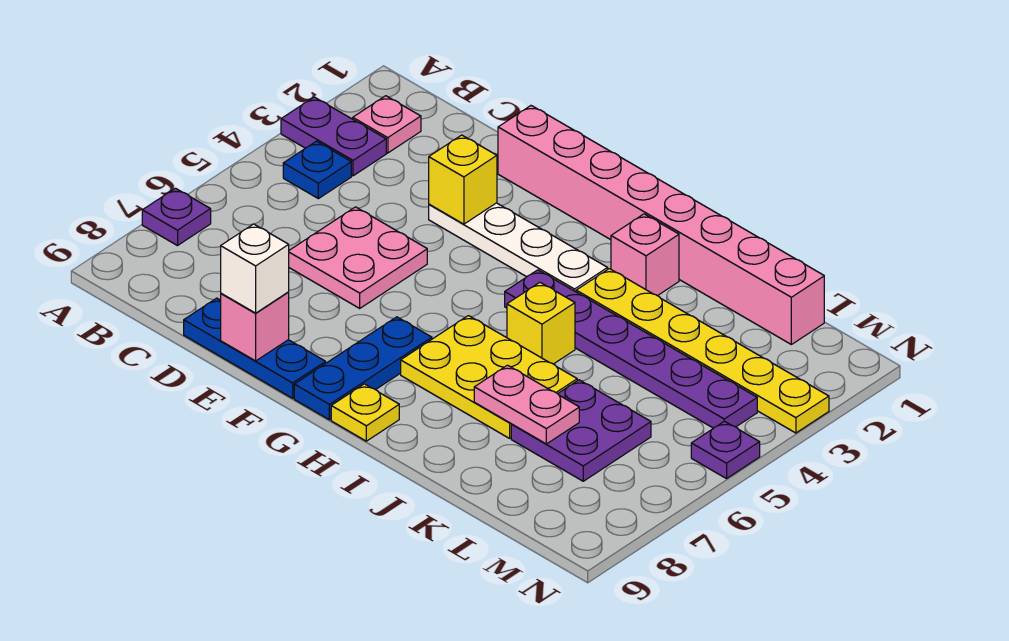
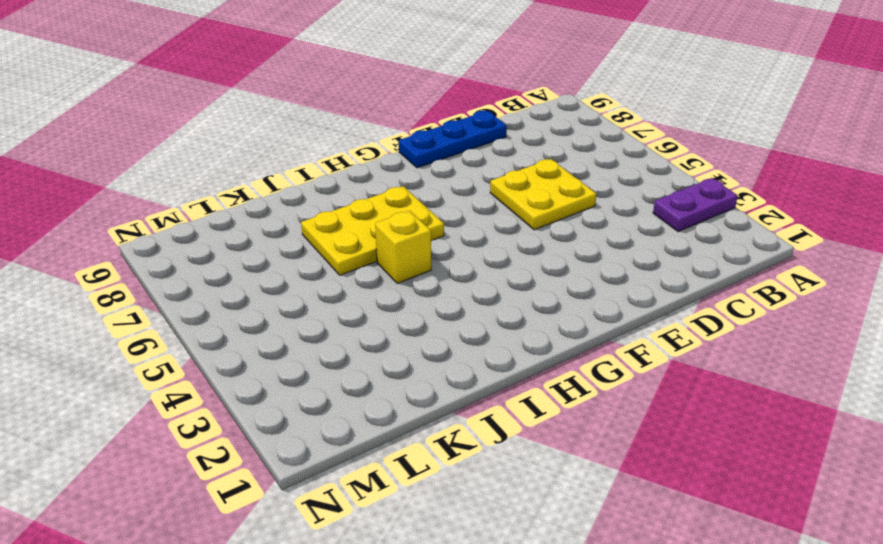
yellow plate D5:E6 level 1 -> pink plate D5:E6 level 1
none -> purple plate A7 level 1
none -> pink plate B2 level 1
none -> blue plate B4 level 1

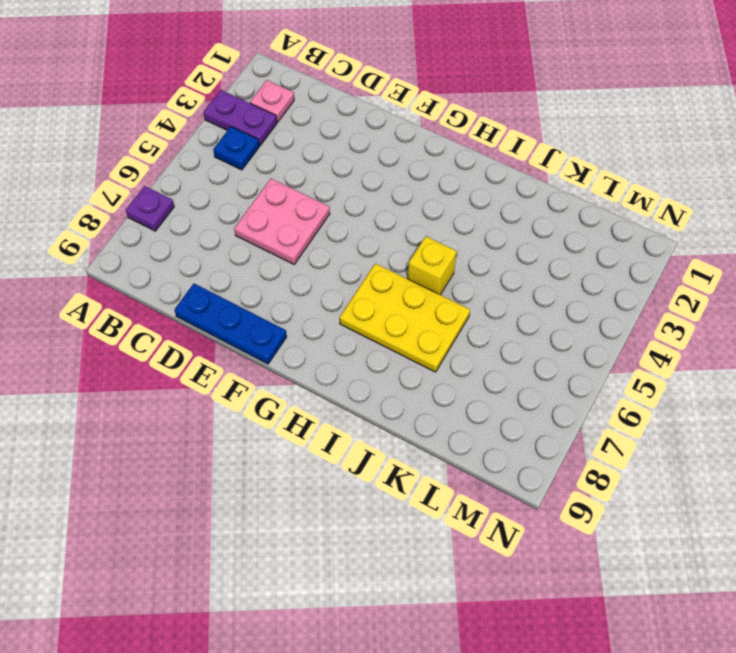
none -> pink brick E1:L1 level 1
none -> white plate E3:H3 level 1
none -> blue plate G7:G9 level 1

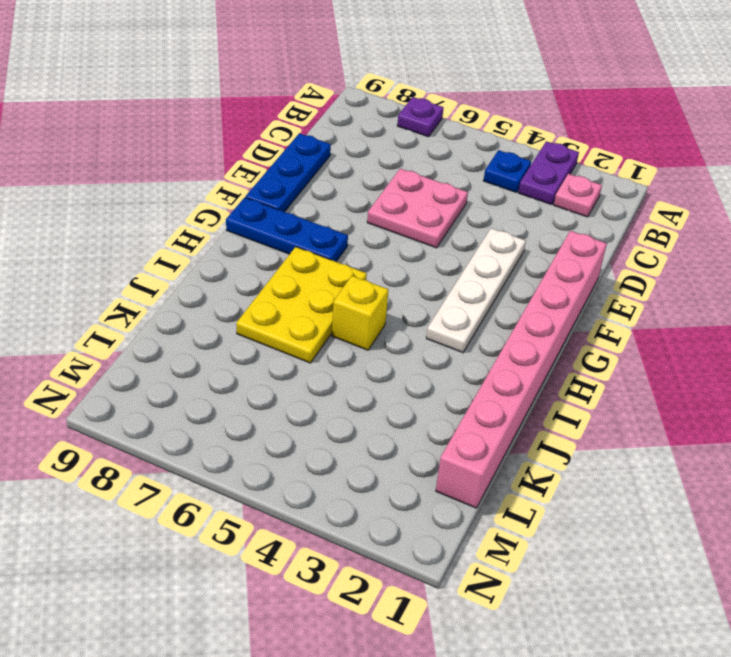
none -> purple plate H4:M4 level 1
none -> yellow plate H9 level 1
none -> pink brick I2 level 1

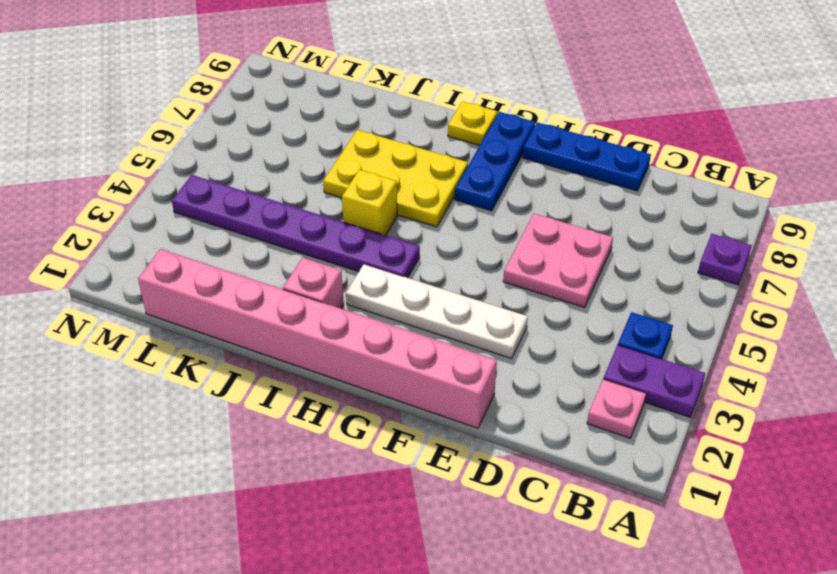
none -> yellow plate I3:N3 level 1
none -> purple plate K6:L7 level 1
none -> purple plate N5 level 1

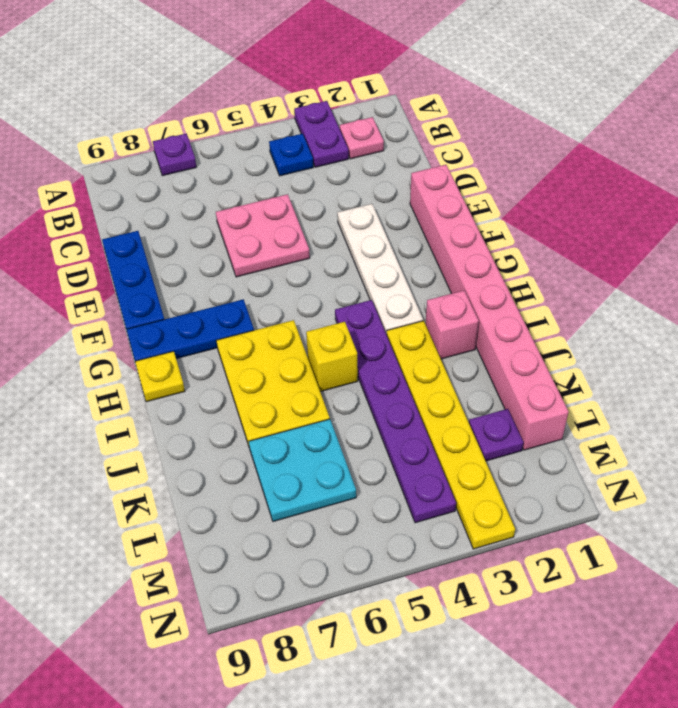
cyan plate K6:L7 level 1 -> purple plate K6:L7 level 1
purple plate L2 level 1 -> purple plate N5 level 1
none -> yellow brick E3 level 2
none -> pink brick E9 level 2
none -> pink plate J7:K7 level 2

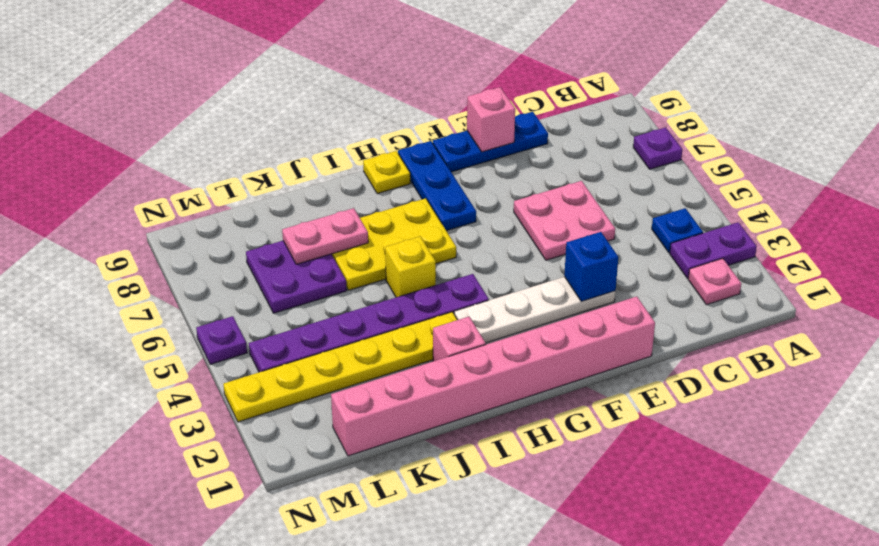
blue brick E3 level 2 -> yellow brick E3 level 2
none -> white brick E9 level 3

